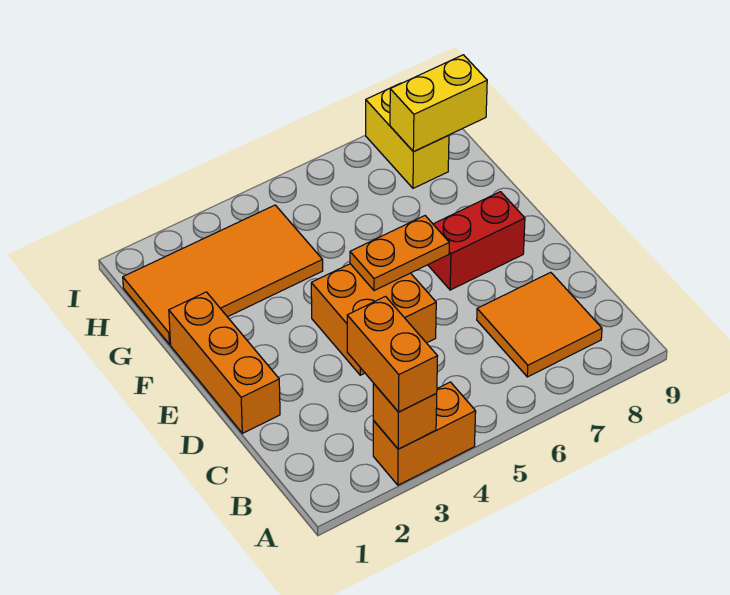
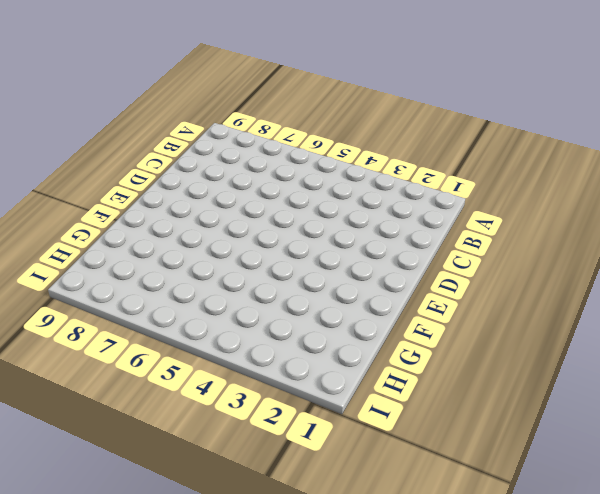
none -> orange brick A3:A4 level 1
none -> orange tile B7:C8 level 1

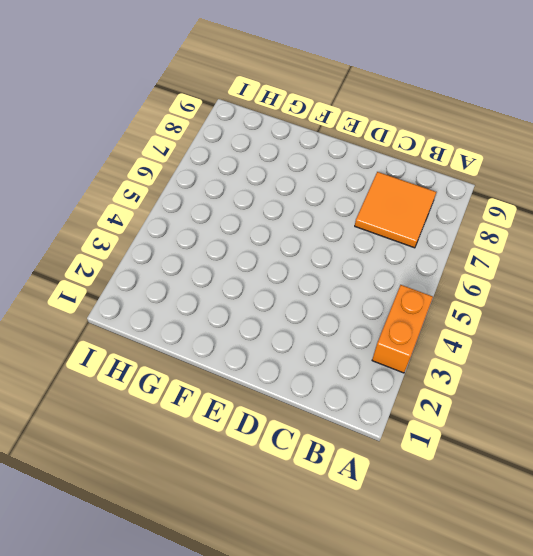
none -> orange brick D1:F1 level 1
none -> orange brick D4:E5 level 1

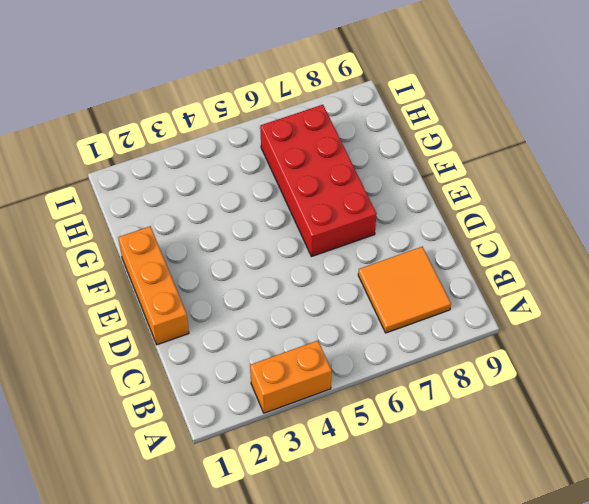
red brick E6:H7 level 1 -> red brick E7:E8 level 1
none -> orange brick D4:E5 level 1
none -> orange tile G1:H4 level 1

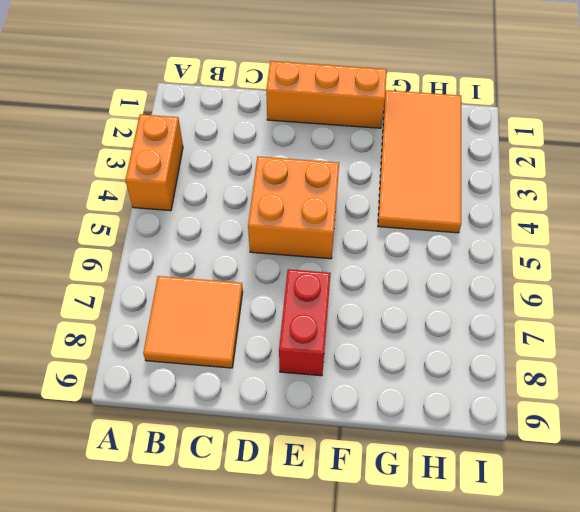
none -> yellow brick H8:I8 level 1
none -> orange brick A3 level 2

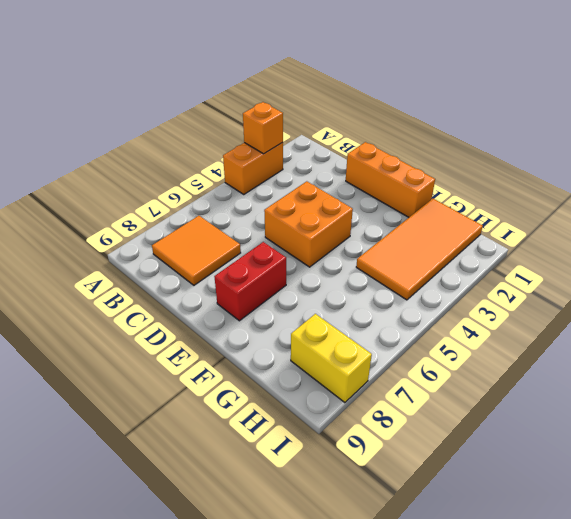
none -> orange plate E5:E6 level 2
none -> yellow brick H8:H9 level 2

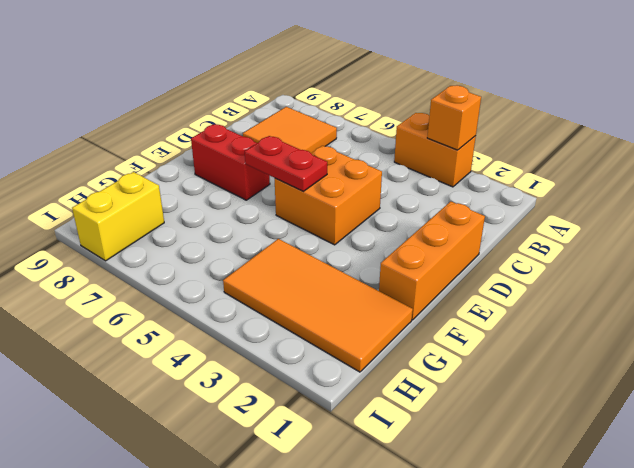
red plate E5:E6 level 2 -> orange plate E5:E6 level 2
none -> yellow brick H8:H9 level 2
none -> orange brick A3:B3 level 3

